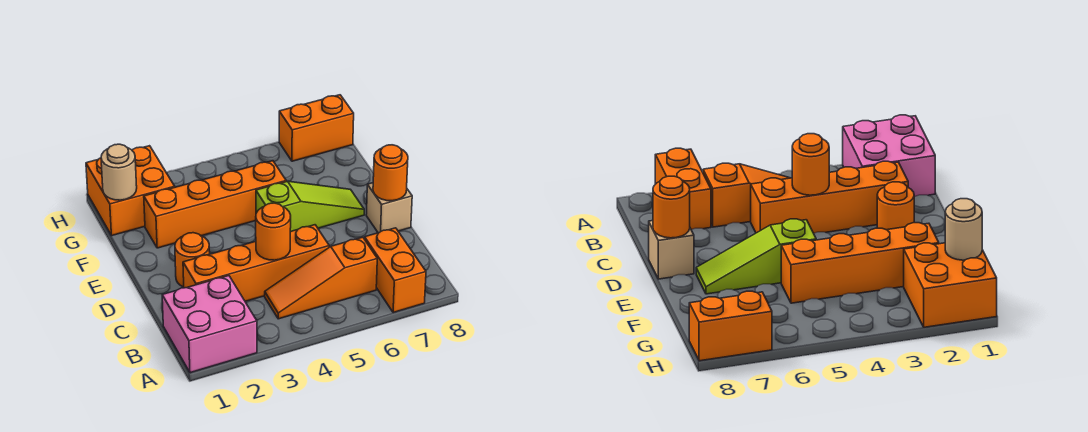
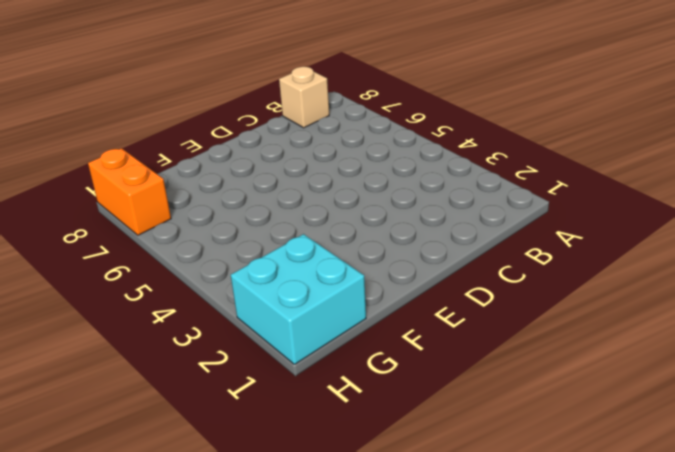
tan brick B8 level 1 -> tan brick D8 level 1
cyan brick G1:H2 level 1 -> orange brick G1:H2 level 1
none -> pink brick A1:B2 level 1
none -> orange brick A7:B7 level 1
none -> orange slope B4:B6 level 1 top 6

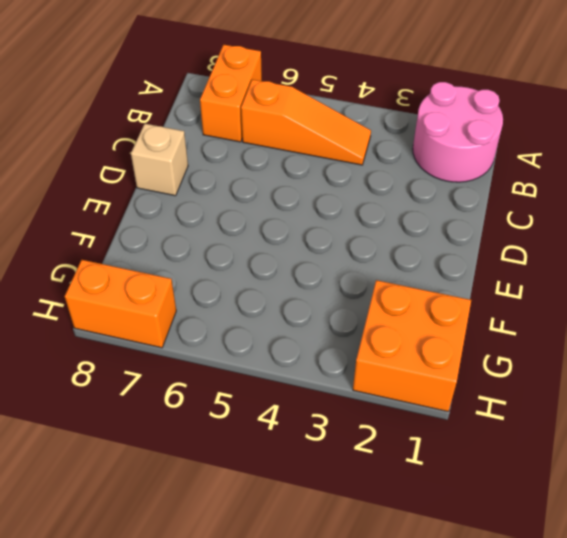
pink round brick A1:B2 level 1 -> pink brick A1:B2 level 1
none -> orange brick C2:C5 level 1
none -> orange round brick D2 level 1
none -> lime slope E5:E7 level 1 top 5

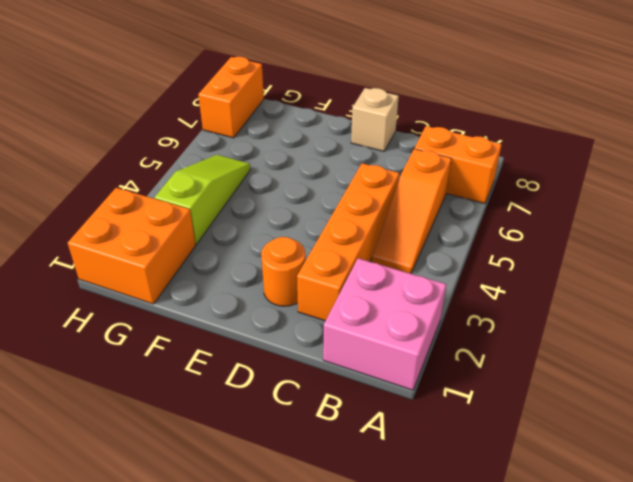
lime slope G3:G5 level 1 top 3 -> lime slope E5:E7 level 1 top 5
none -> orange brick F2:F5 level 1
none -> orange round brick C4 level 2
none -> orange round brick D8 level 2

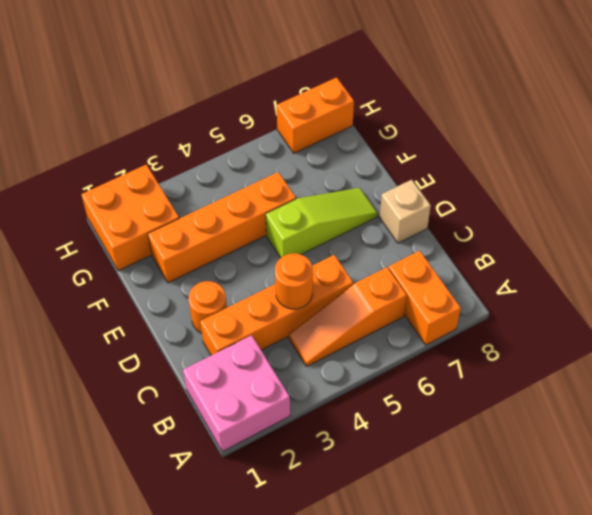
none -> orange round brick D8 level 2
none -> tan round brick G1 level 2

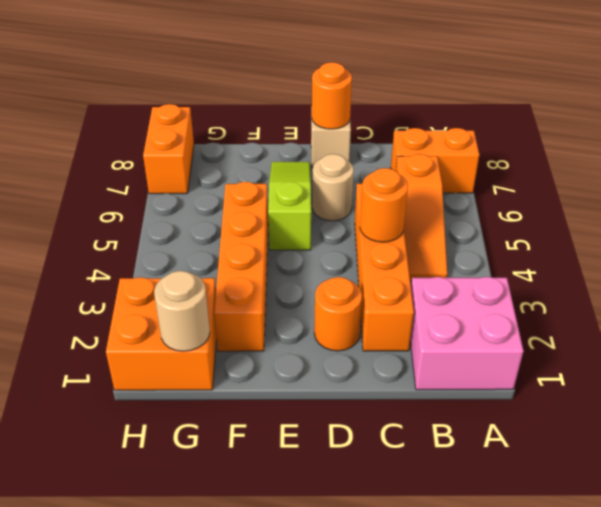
tan round brick D6 level 1 -> none

